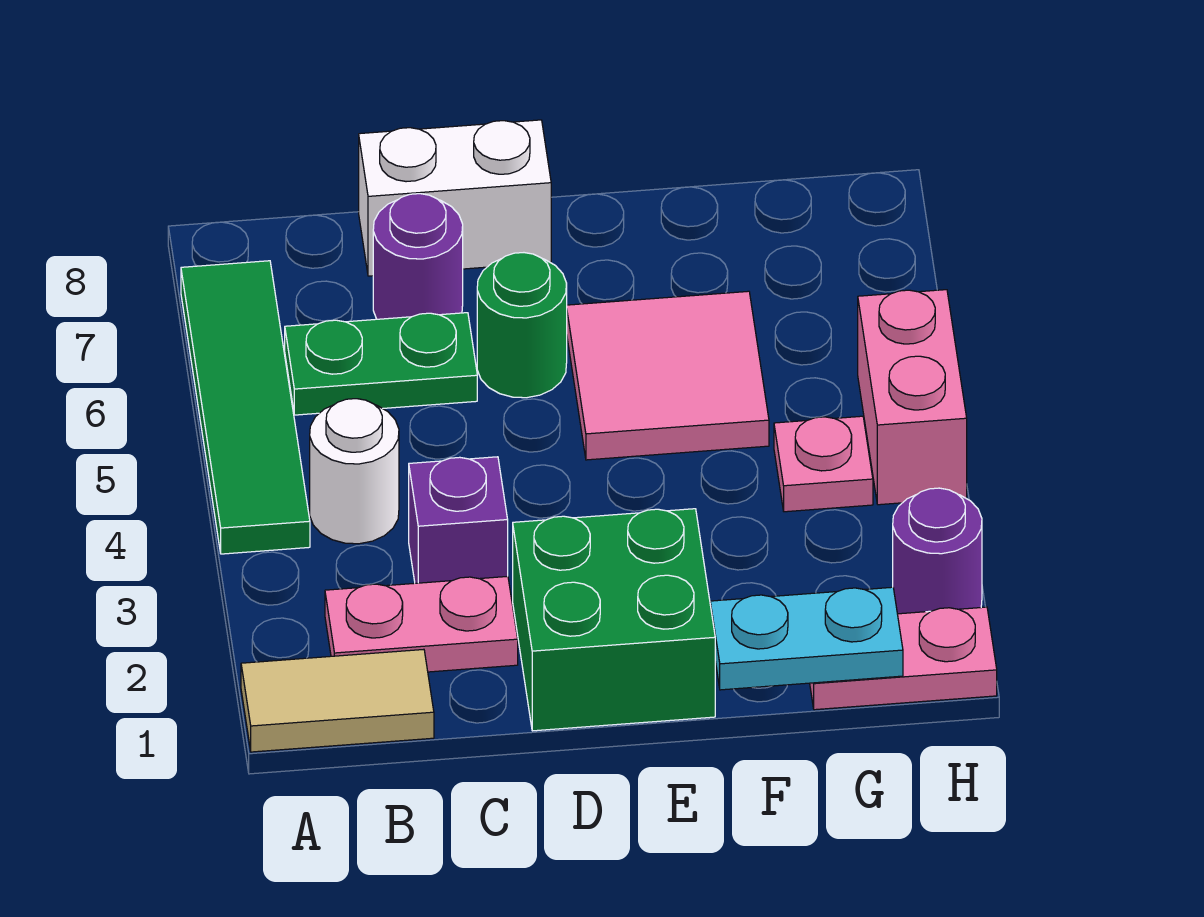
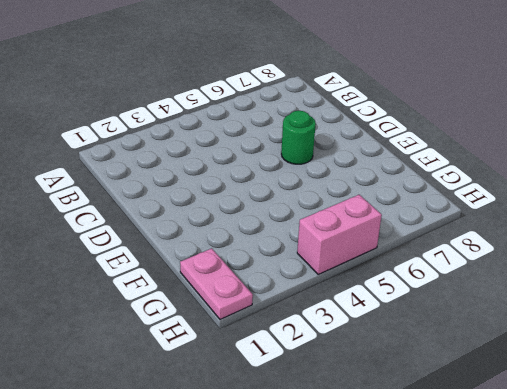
none -> tan tile A1:B1 level 1
none -> green tile A4:A7 level 1
none -> pink plate B2:C2 level 1

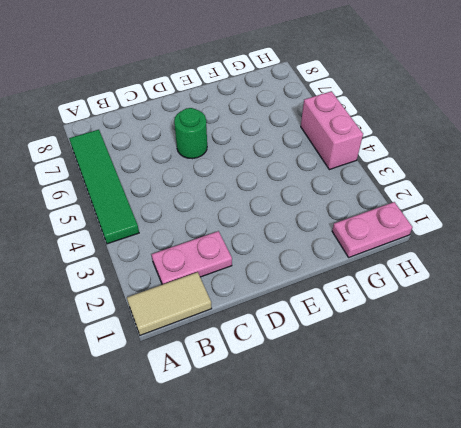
none -> white round brick B4 level 1
none -> green plate B6:C6 level 1
none -> purple brick C3 level 1

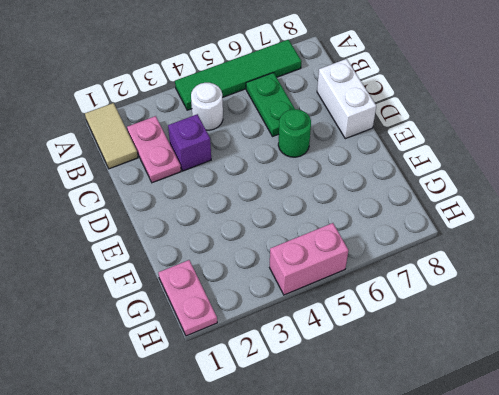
none -> purple round brick C7 level 1
none -> green brick D1:E2 level 1
none -> pink tile E5:F6 level 1

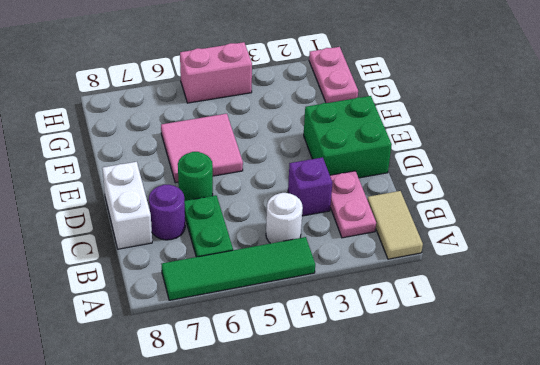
none -> pink plate G4 level 1
none -> purple round brick H2 level 1
none -> cyan plate F1:G1 level 2

